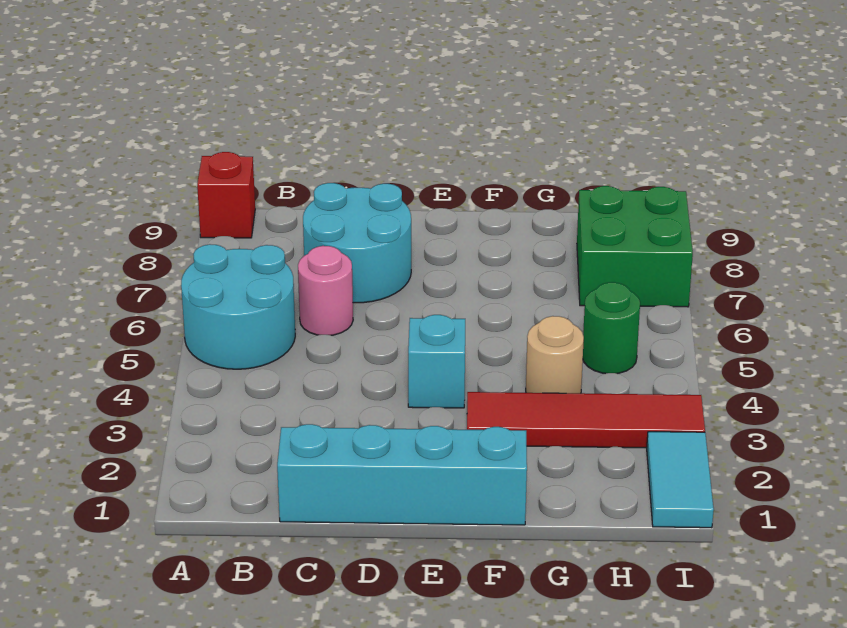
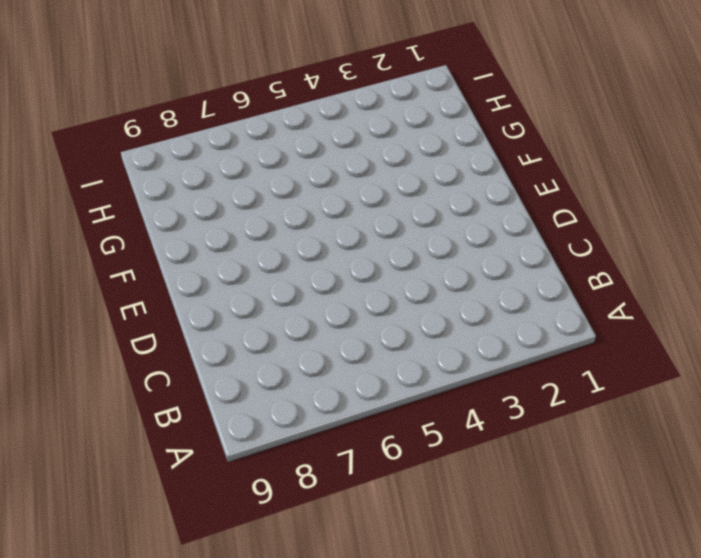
none -> cyan round brick A5:B6 level 1
none -> red brick A9 level 1

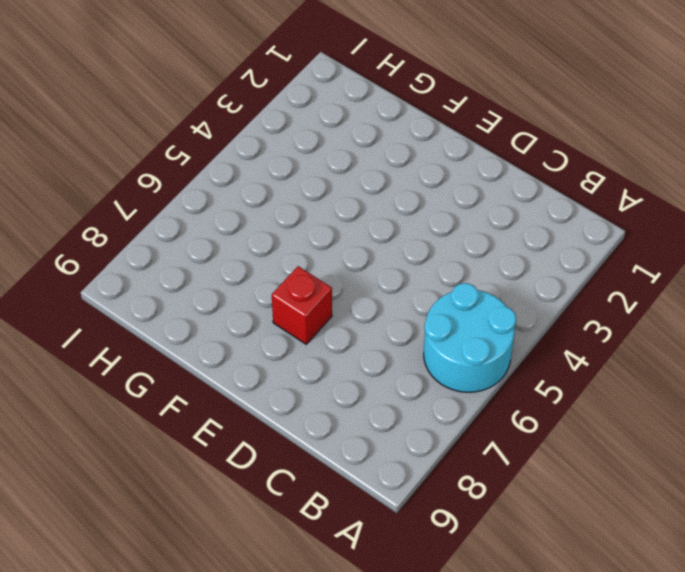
red brick E7 level 1 -> red brick A9 level 1
none -> cyan brick C1:F1 level 1
none -> pink round brick C6 level 1

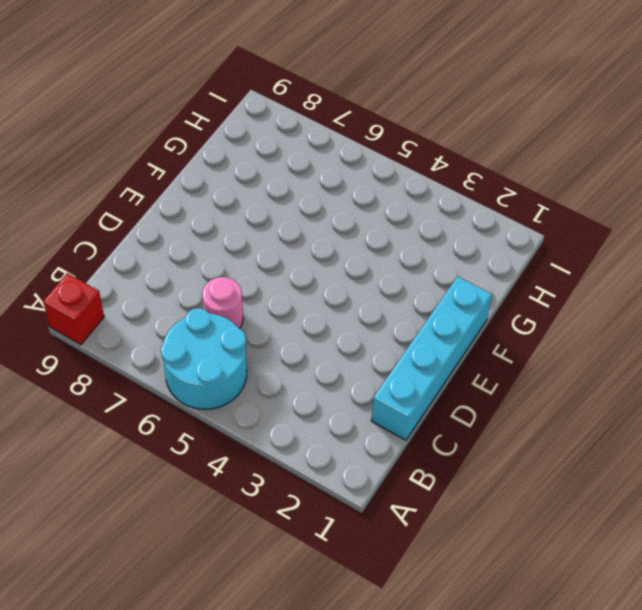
none -> cyan round brick C7:D8 level 1
none -> cyan brick E4 level 1

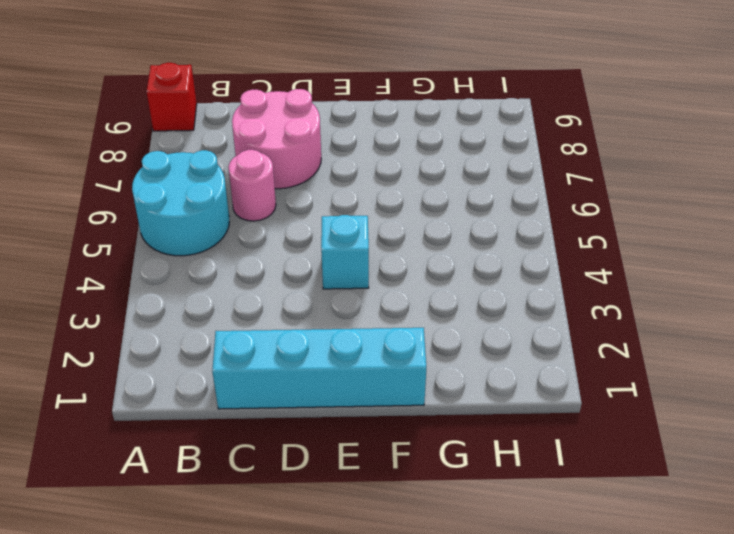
pink round brick C7:D8 level 1 -> cyan round brick C7:D8 level 1
none -> red tile F3:I3 level 1
none -> tan round brick G4 level 1

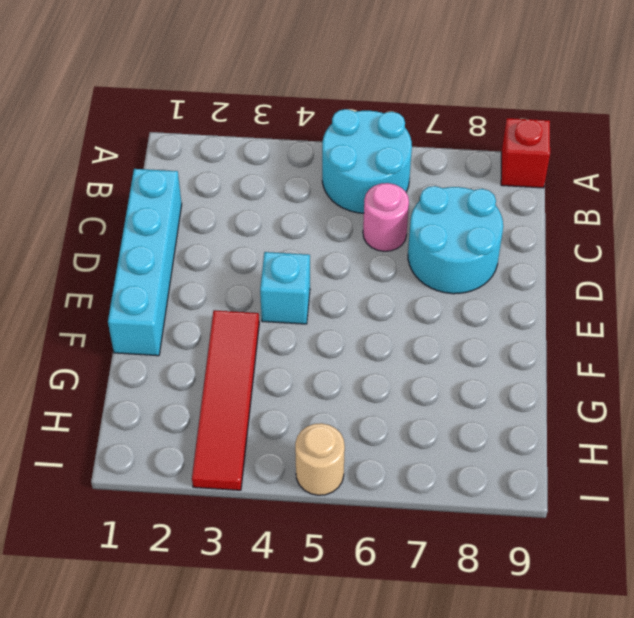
tan round brick I5 level 1 -> tan round brick G4 level 1
none -> green round brick H5 level 1
none -> green brick H7:I8 level 1

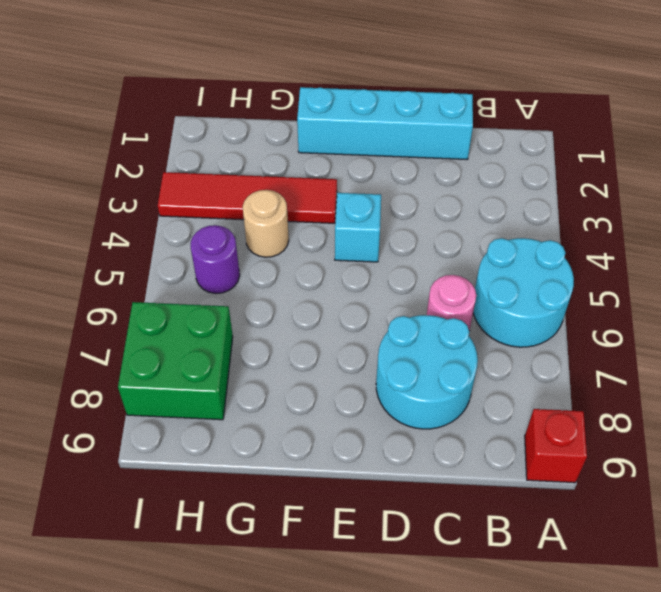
purple round brick H5 level 1 -> green round brick H5 level 1
none -> cyan tile I1:I2 level 1

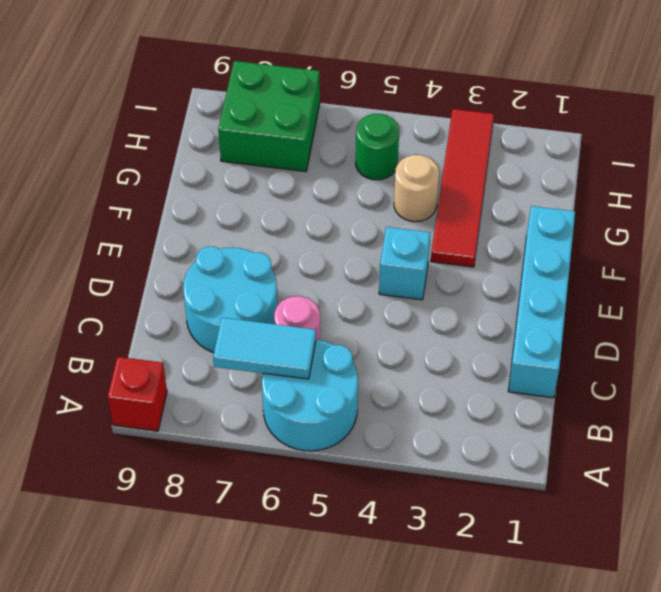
cyan tile B6:B7 level 2 -> cyan tile I1:I2 level 1

